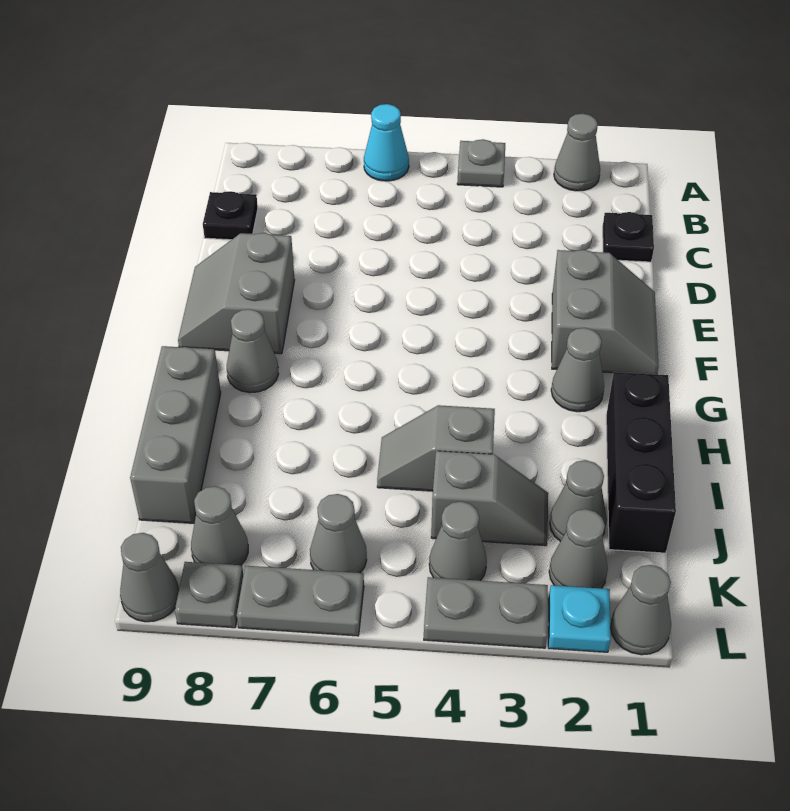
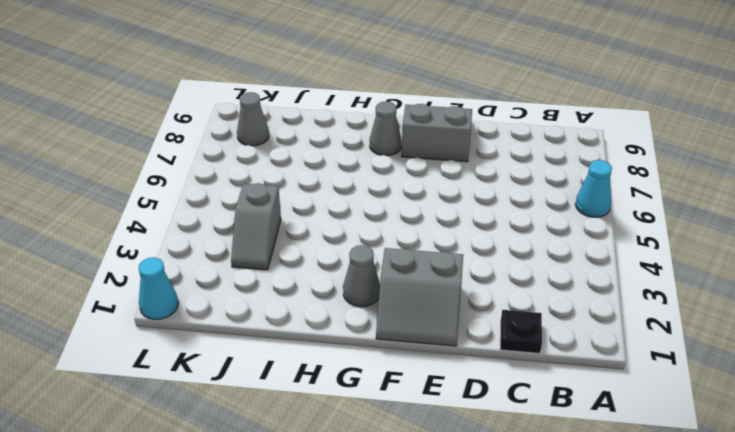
cyan cone L1 level 1 -> grey cone L1 level 1
none -> grey cone A2 level 1
none -> grey plate A4 level 1
none -> black plate C9 level 1

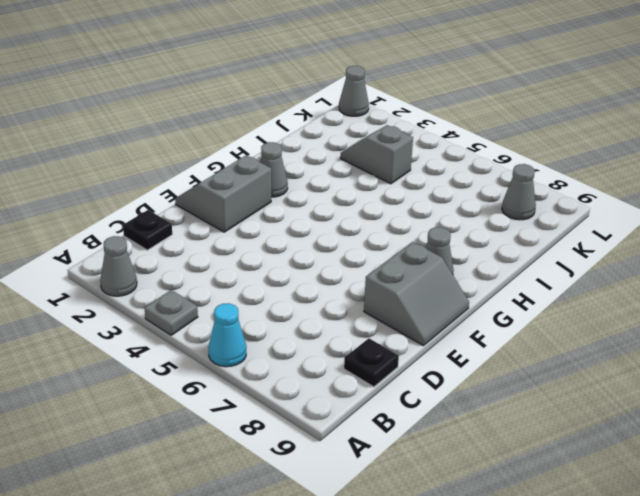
none -> black brick H1:J1 level 1
none -> grey brick H9:J9 level 1
none -> grey slope I4:I5 level 1 top 4

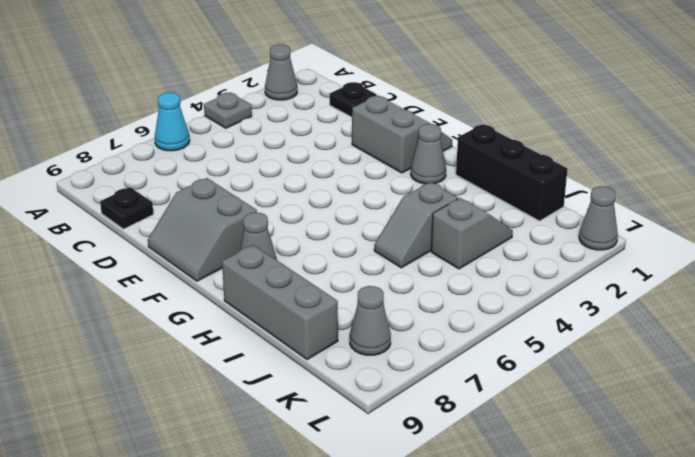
none -> grey cone J2 level 1
none -> grey cone K2 level 1
none -> grey cone K4 level 1

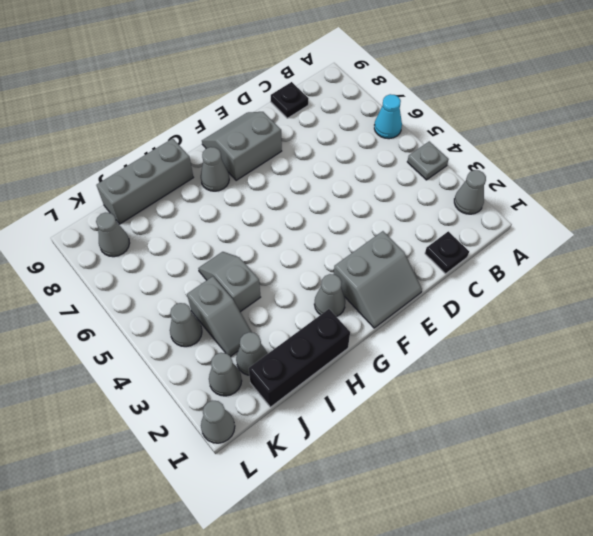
none -> grey cone K6 level 1
none -> cyan plate L2 level 1
none -> grey plate L3:L4 level 1

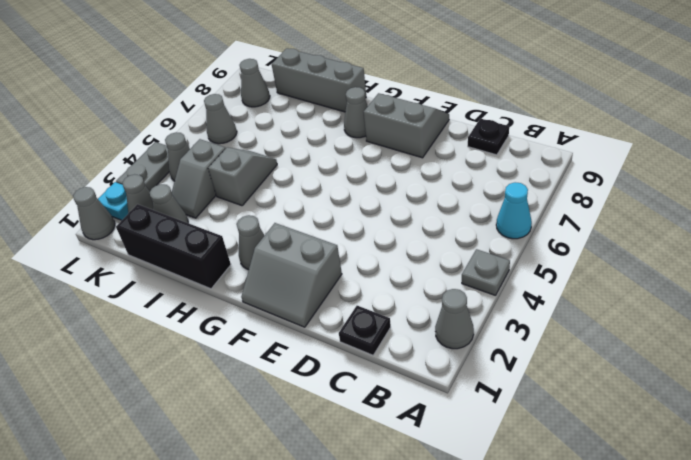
none -> grey plate L6:L7 level 1
none -> grey plate L8 level 1
none -> grey cone L9 level 1

